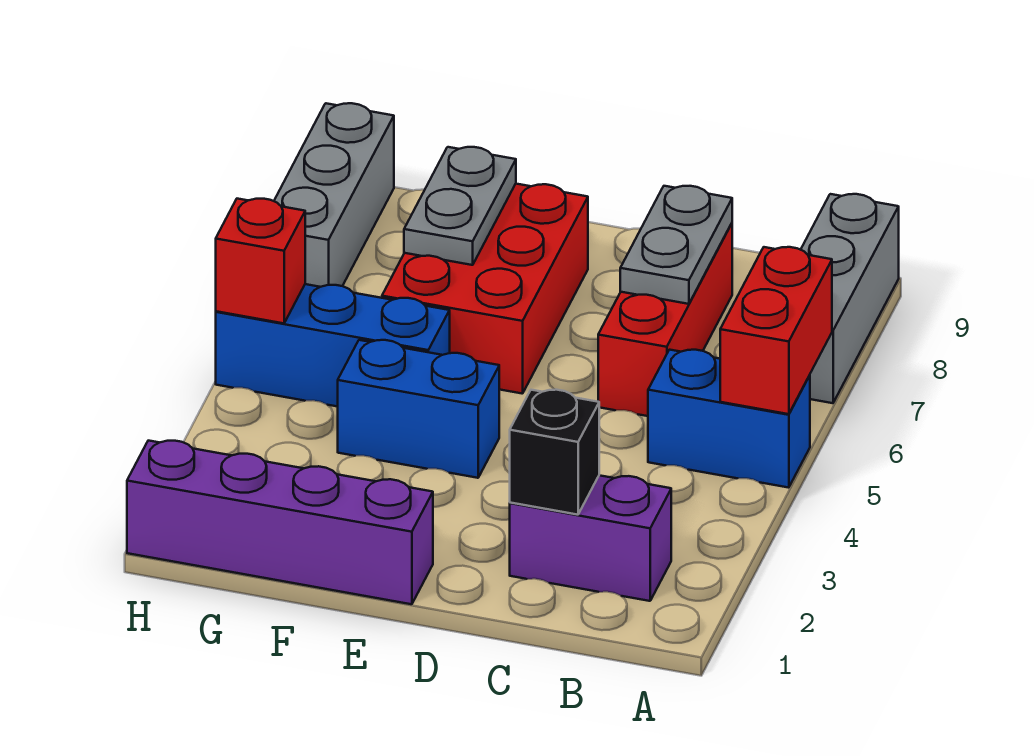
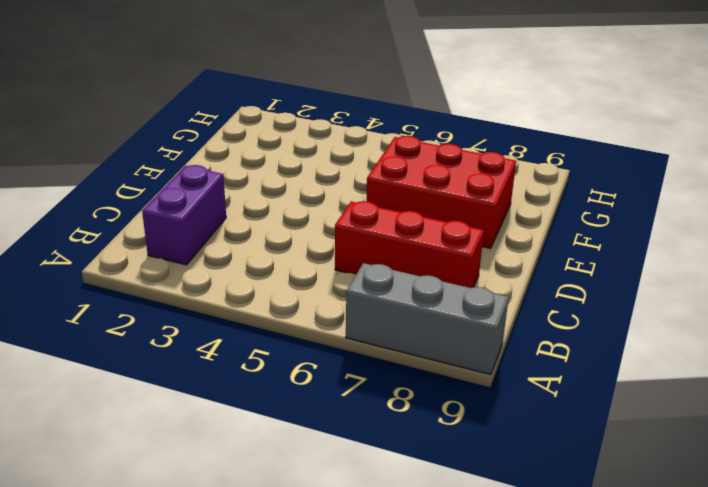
none -> blue brick A5:B5 level 1
none -> purple brick E1:H1 level 1
none -> blue brick E4:F4 level 1

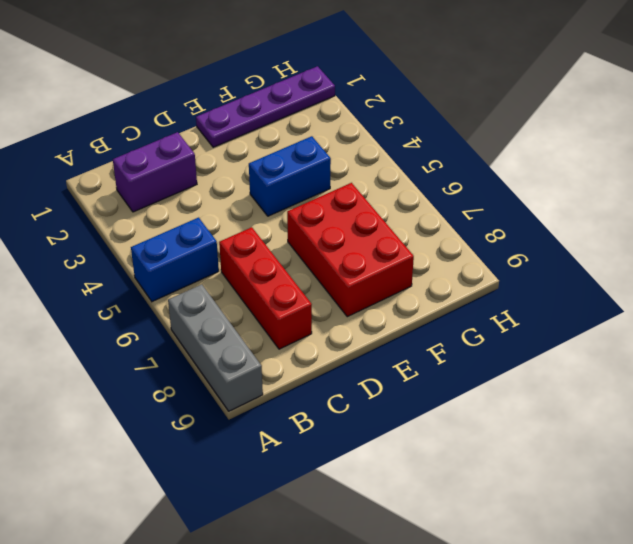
purple plate E1:H1 level 1 -> purple brick E1:H1 level 1
none -> blue brick F5:H5 level 1
none -> grey brick H7:H9 level 1
none -> red brick A5:A6 level 2

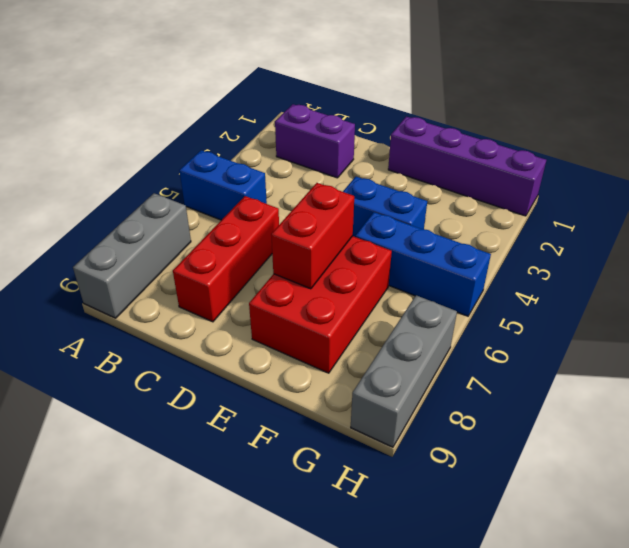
red brick E6:E7 level 2 -> red brick A5:A6 level 2
none -> black brick C2 level 2
none -> grey plate C7:C8 level 2
none -> grey plate F7:F8 level 2

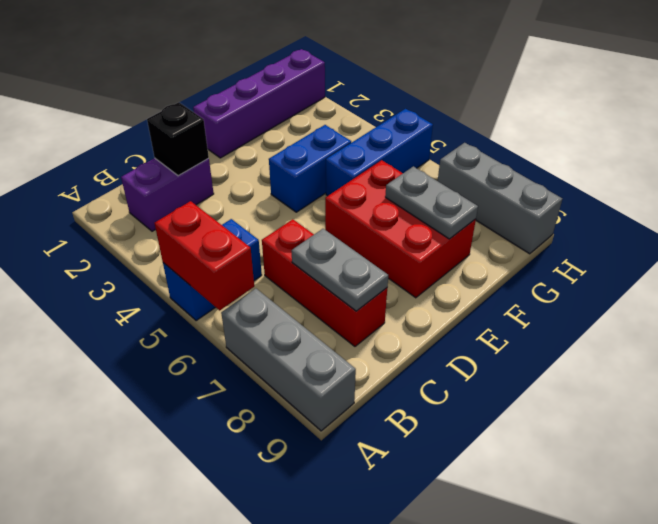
none -> red brick H5 level 2

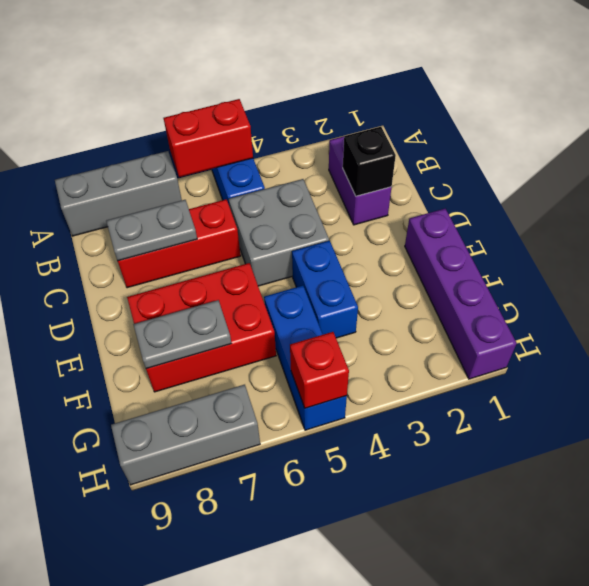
grey brick C4:D5 level 1 -> none

